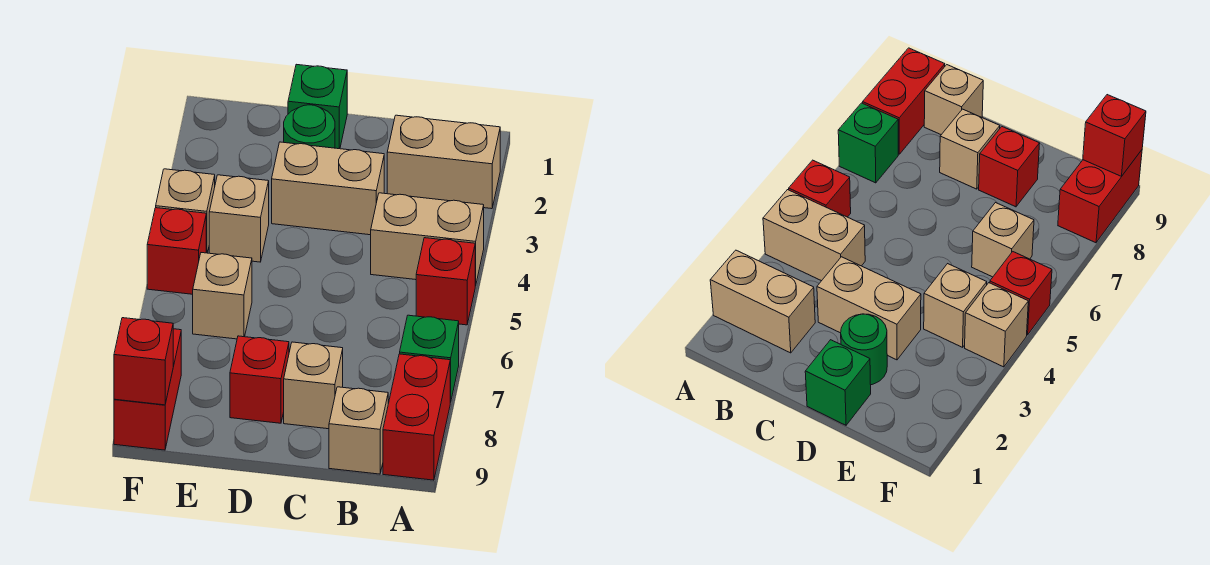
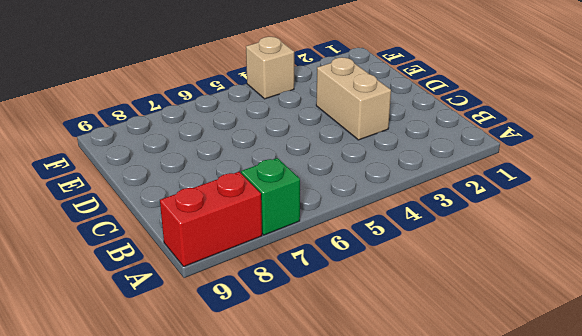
none -> tan brick A2:B2 level 1
none -> tan brick A4:B4 level 1
none -> red brick A5 level 1

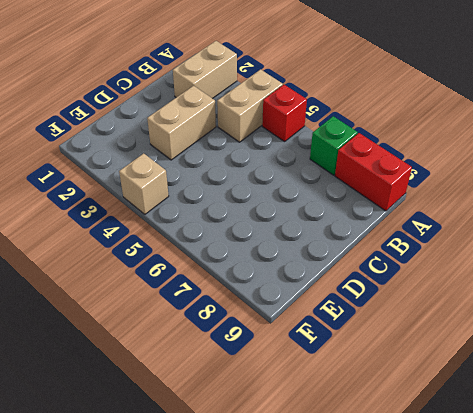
none -> tan brick B9 level 1
none -> tan brick C8 level 1
none -> green brick D1 level 1

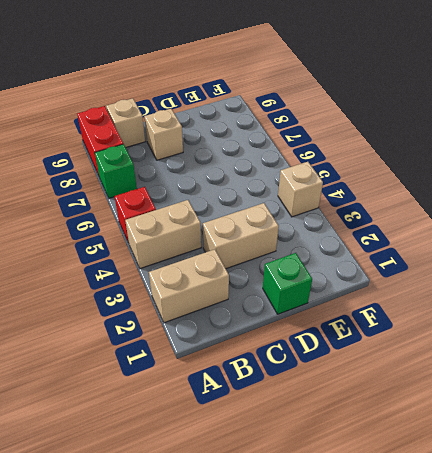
none -> green round brick D2 level 1
none -> red brick D8 level 1
none -> tan brick E4 level 1

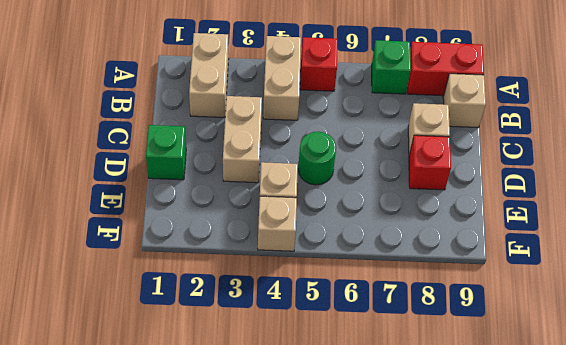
green round brick D5 level 1 -> green round brick D2 level 1
none -> tan brick E6 level 1
none -> red brick F5 level 1
none -> red brick F8:F9 level 1

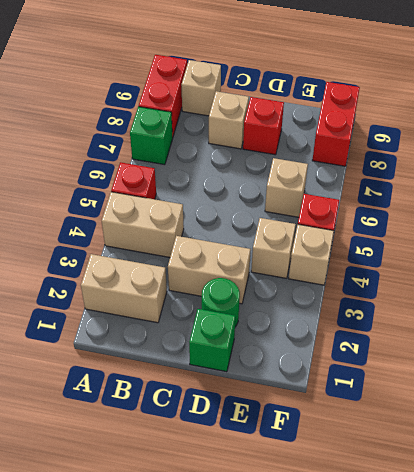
none -> red brick F9 level 2

